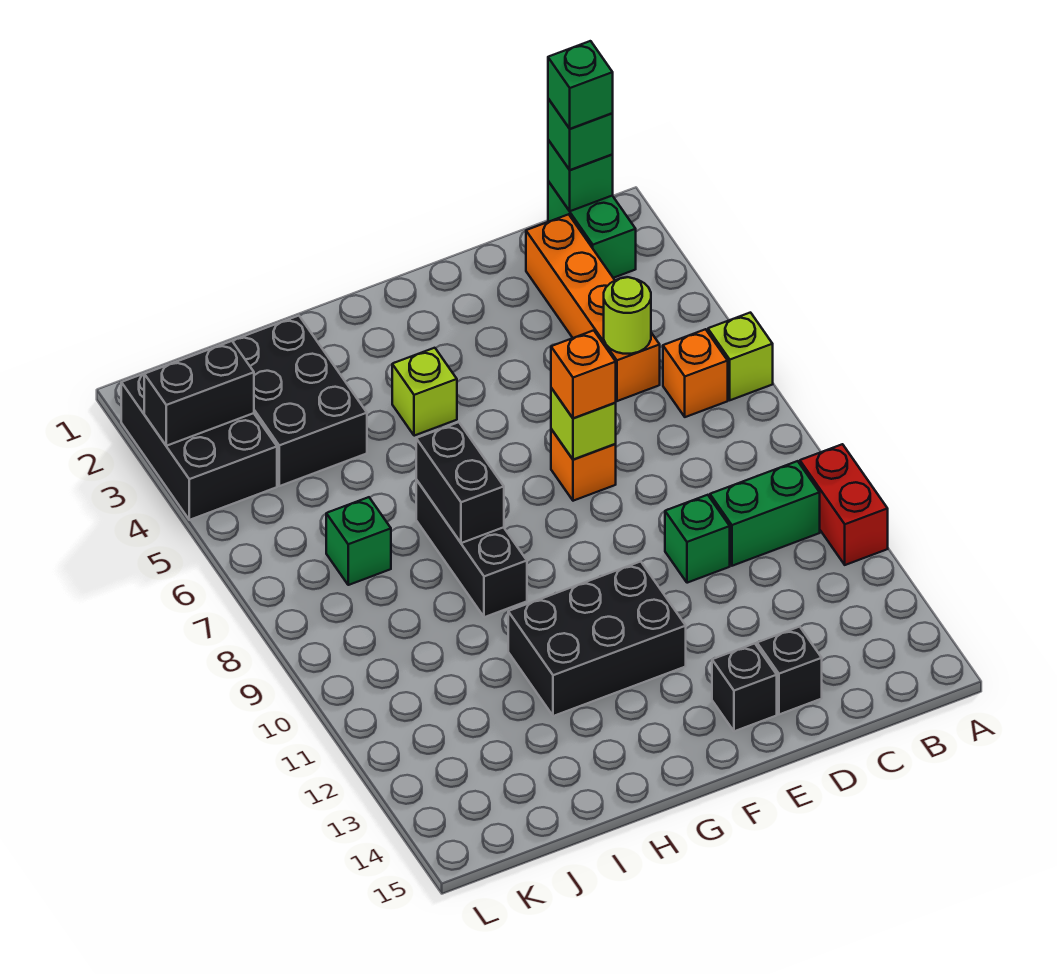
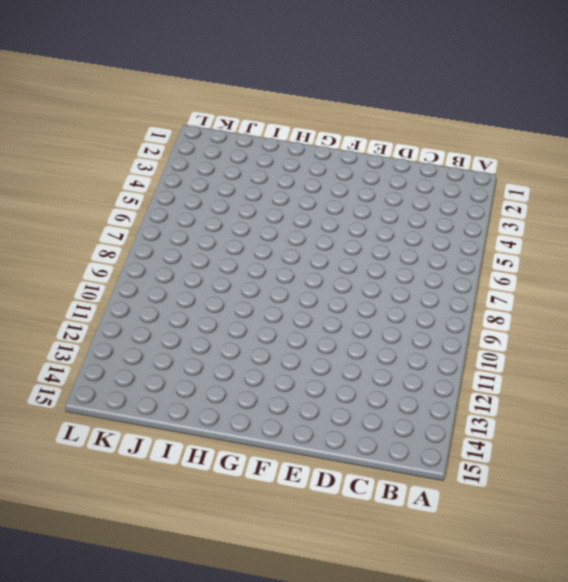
none -> lime brick A6 level 1
none -> red brick A10:A11 level 1
none -> green brick B1:B2 level 1

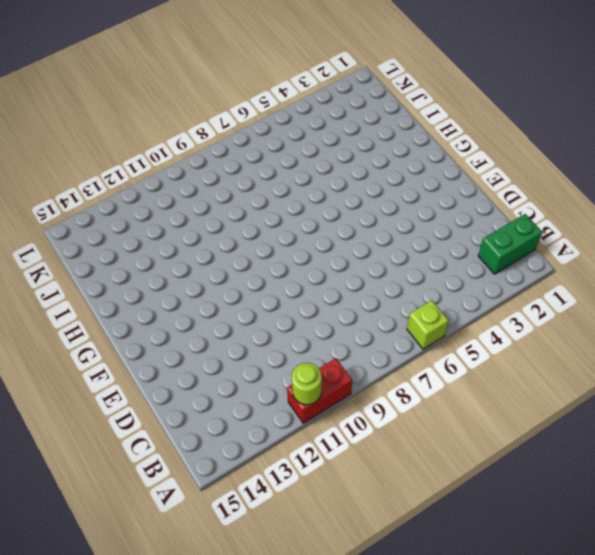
lime round brick A11 level 2 -> lime round brick C5 level 2
none -> orange brick B6 level 1
none -> green brick B10:C10 level 1
none -> orange brick C2:C5 level 1

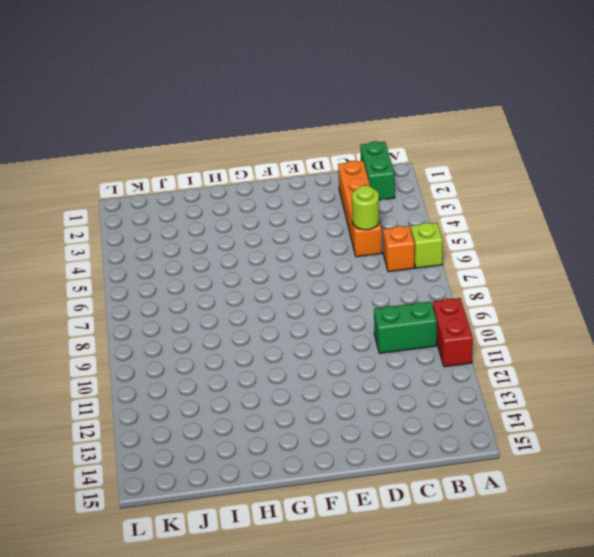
none -> green brick D10 level 1
none -> black brick D14 level 1
none -> orange brick E7 level 1

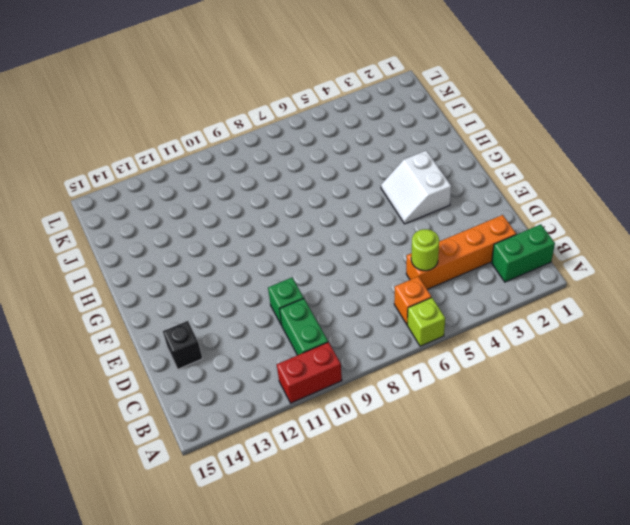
white slope F3:G4 level 1 top 3 -> lime brick G4 level 1
none -> orange brick E7 level 1
none -> black brick E14 level 1
none -> black brick F11:H12 level 1

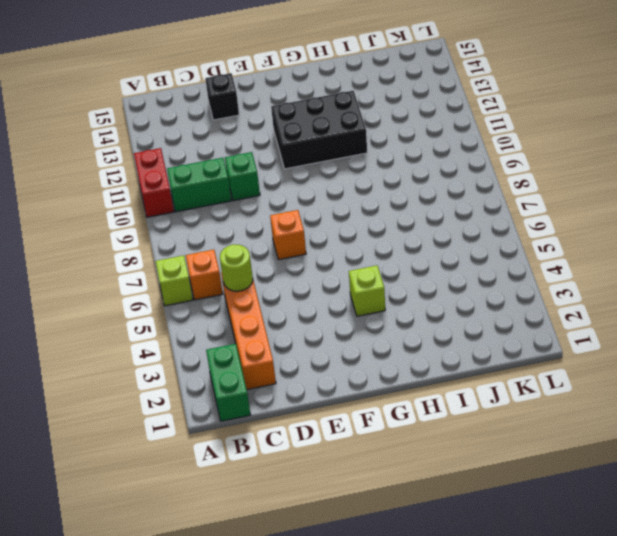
none -> black brick E14 level 1
none -> black brick H7:H9 level 1
none -> black brick I2:J4 level 1

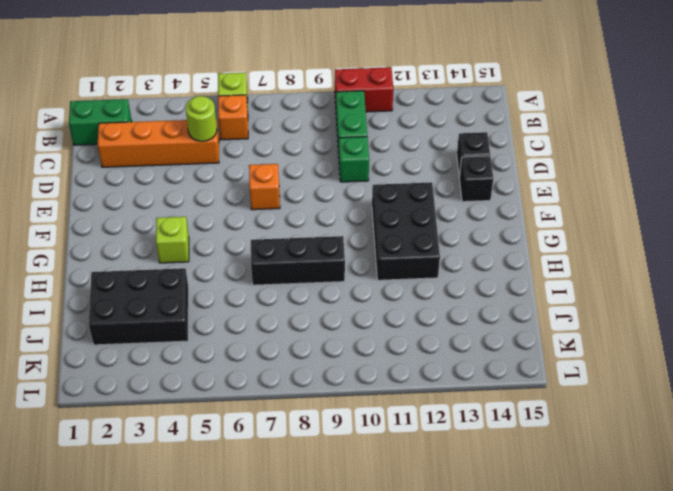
none -> green brick J7 level 1
none -> black brick K2:L4 level 1
none -> green brick B1 level 2

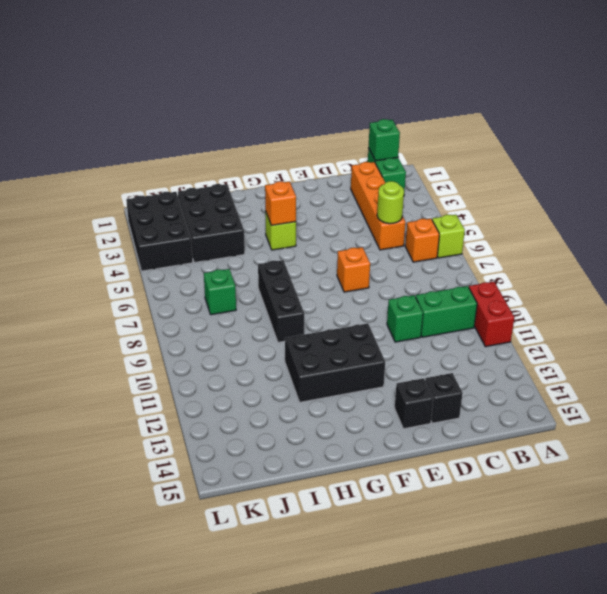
orange brick G4 level 2 -> orange brick E7 level 3
none -> lime brick E7 level 2
none -> black brick H7:H8 level 2
none -> black brick K3:L3 level 2

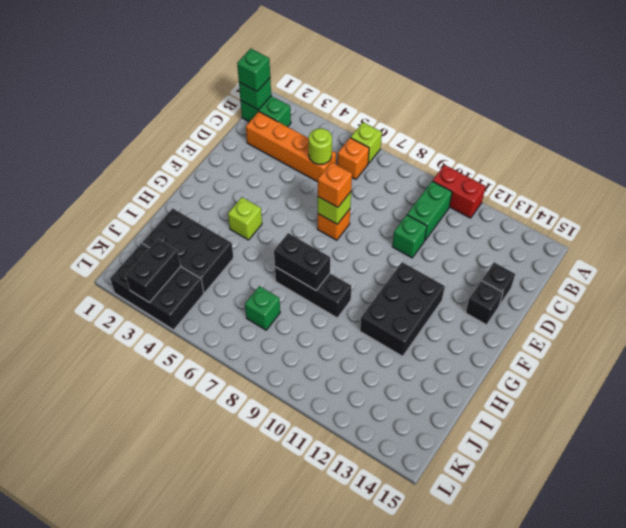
none -> green brick B1 level 4

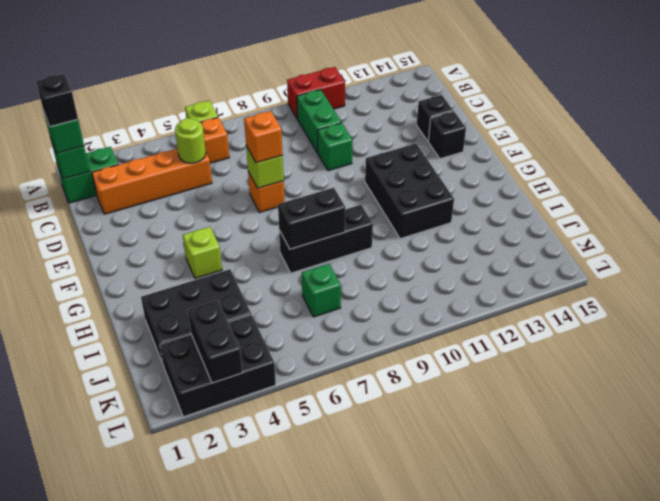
black brick B1 level 4 -> green brick B1 level 4

